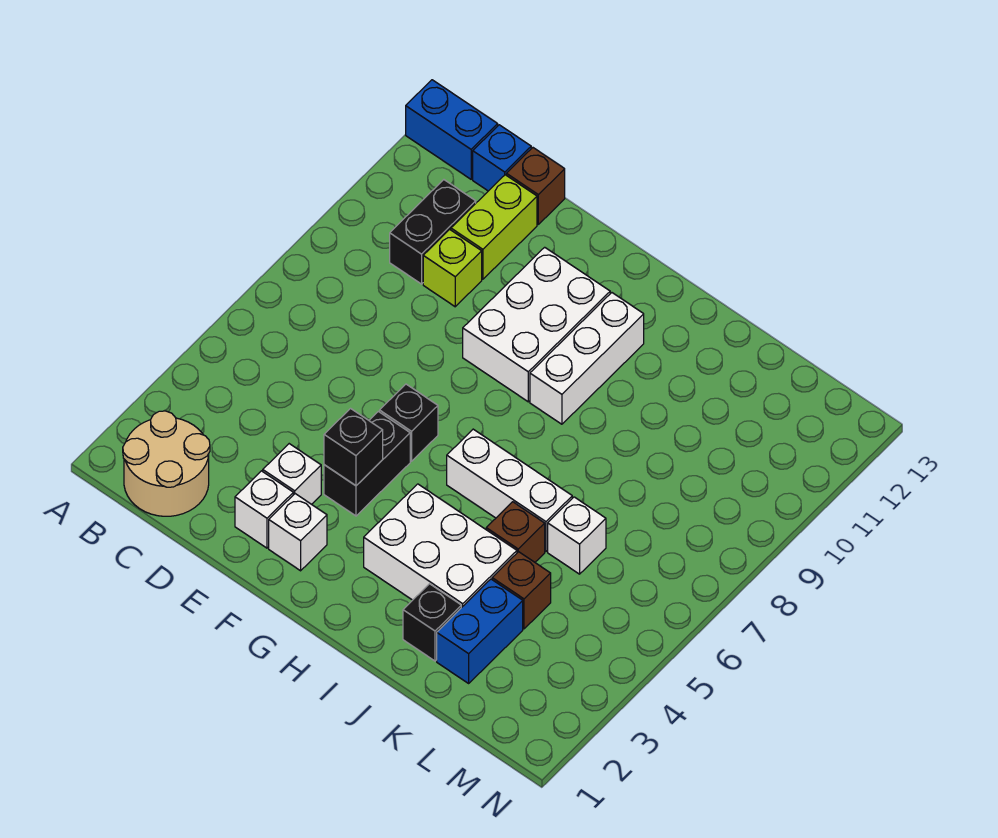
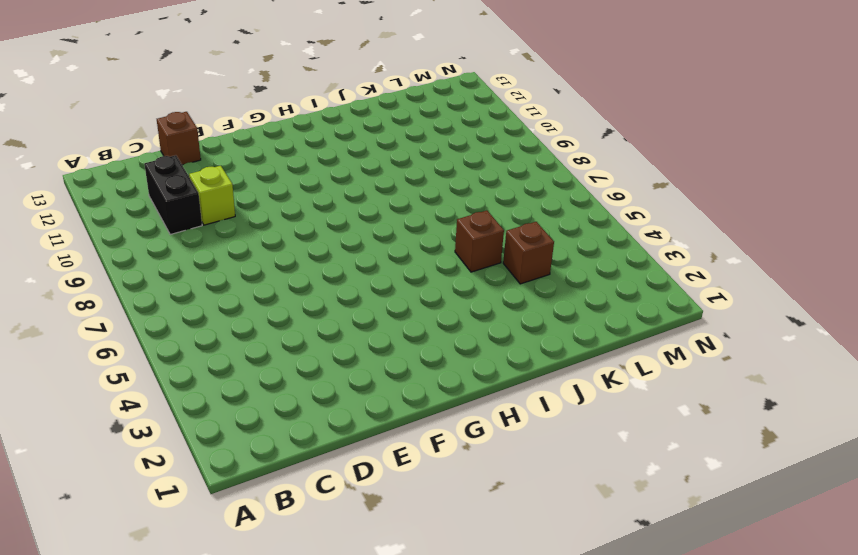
none -> blue brick A13:B13 level 1
none -> tan round brick B1:C2 level 1
none -> blue brick C13 level 1

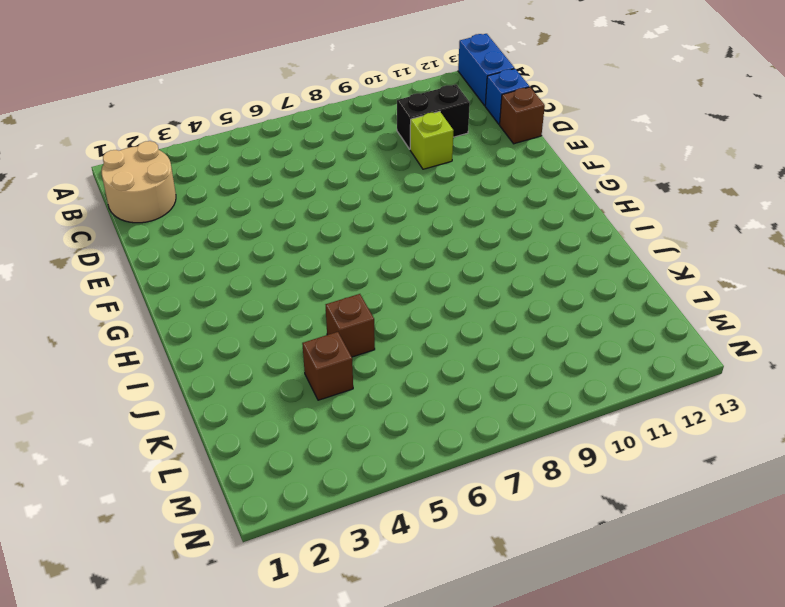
none -> lime brick D11:D12 level 1
none -> white brick E2 level 1
none -> white brick E3 level 1

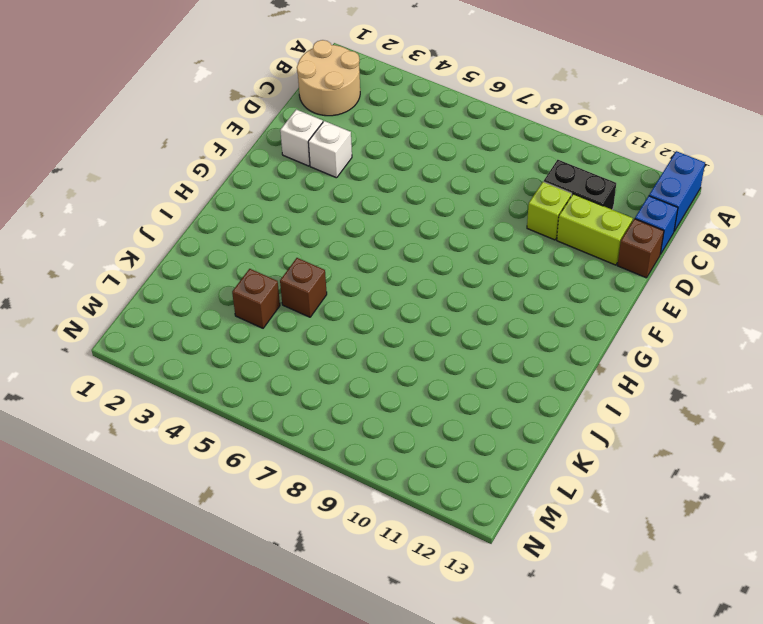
none -> white brick F2 level 1
none -> black brick F4:F5 level 1
none -> black brick F6 level 1

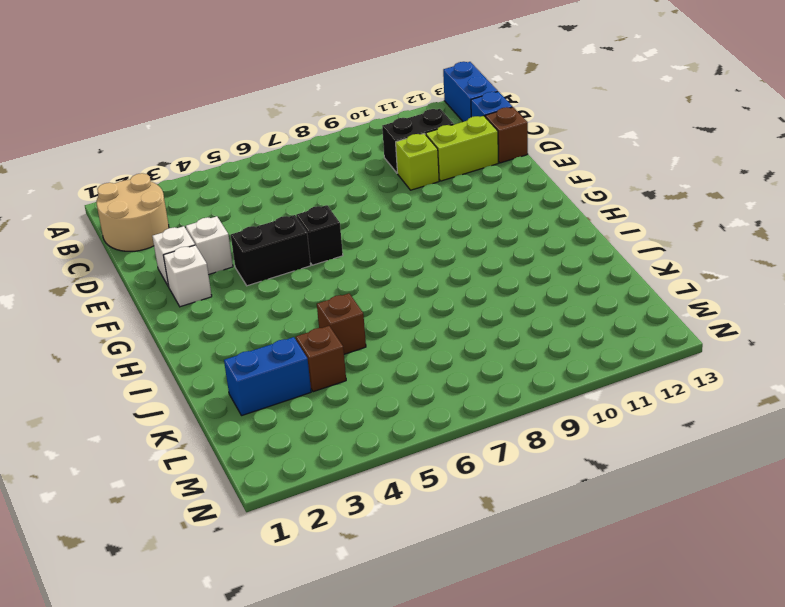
none -> white brick F9:G11 level 1
none -> white brick H3:J4 level 1
none -> white brick H6:J6 level 1

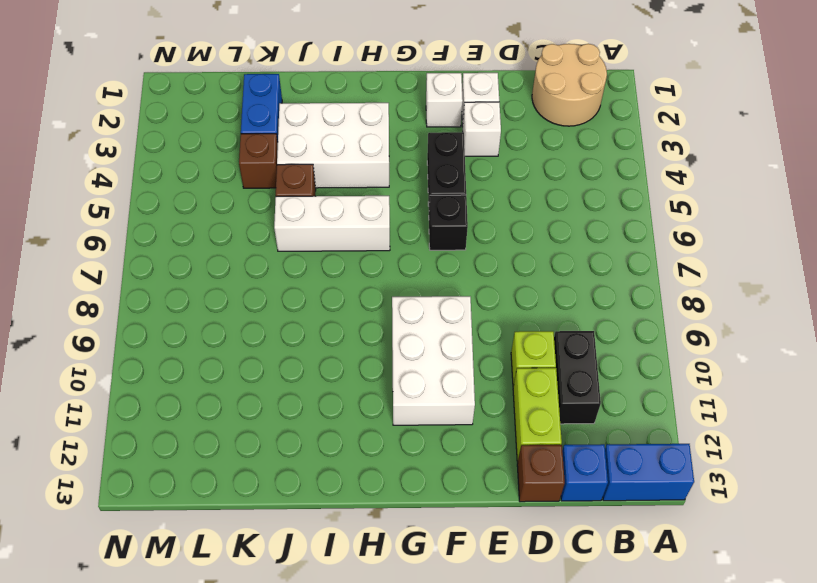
none -> white brick H9:H11 level 1
none -> black brick J2 level 1
none -> white brick K6 level 1

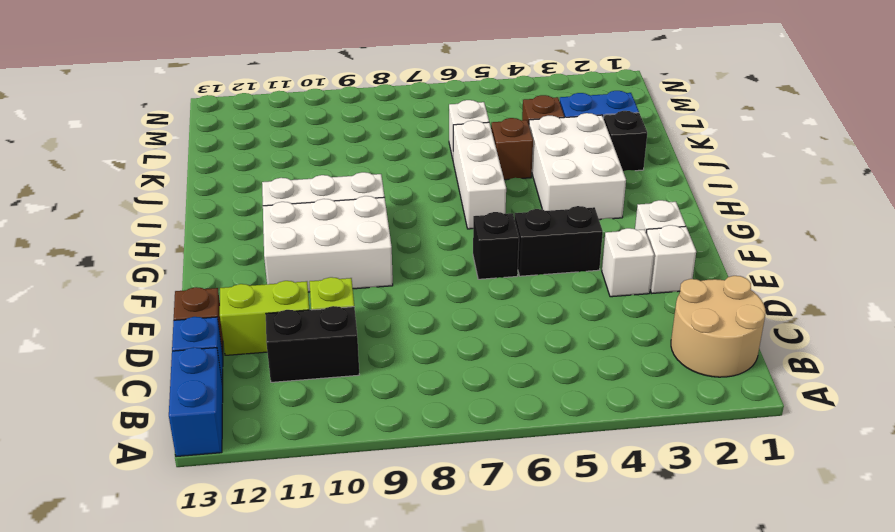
none -> black brick F4 level 2

